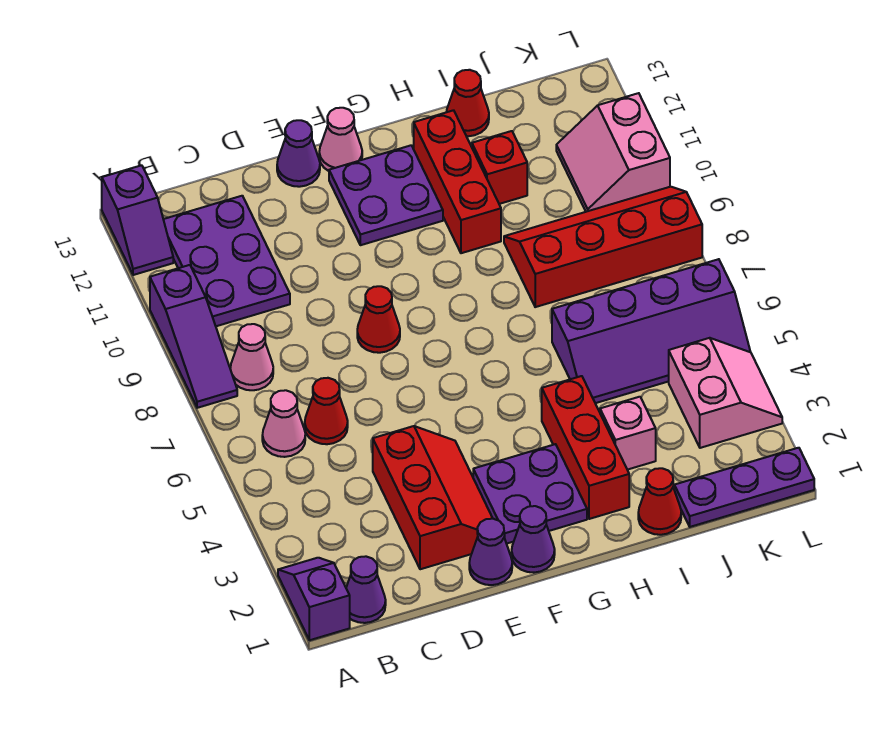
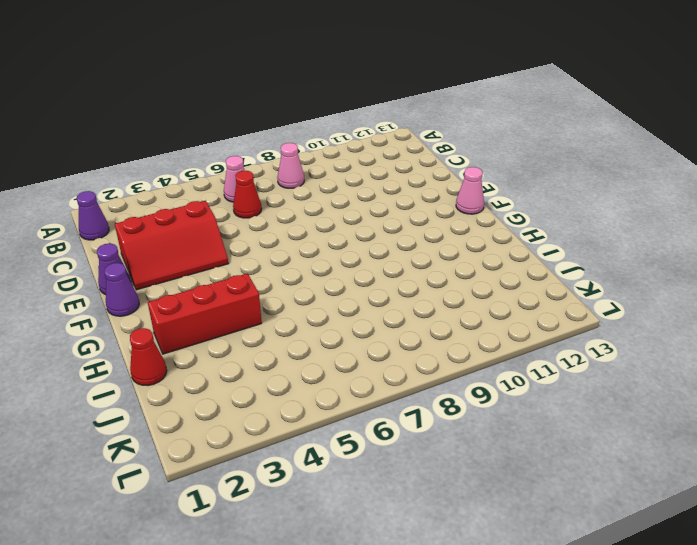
none -> purple slope A1:A2 level 1 top 1
none -> purple slope A8:A10 level 1 top 10
none -> purple slope A12:A13 level 1 top 13

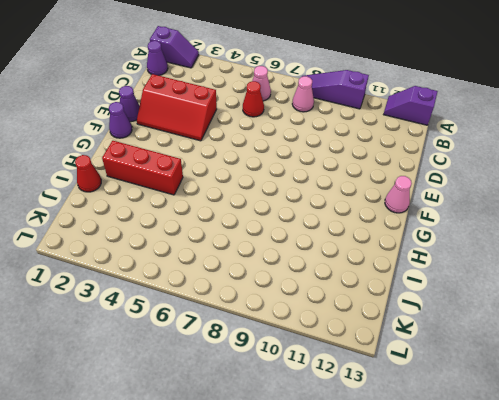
none -> purple plate B10:C12 level 1
none -> red cone E8 level 1
none -> purple cone E13 level 1

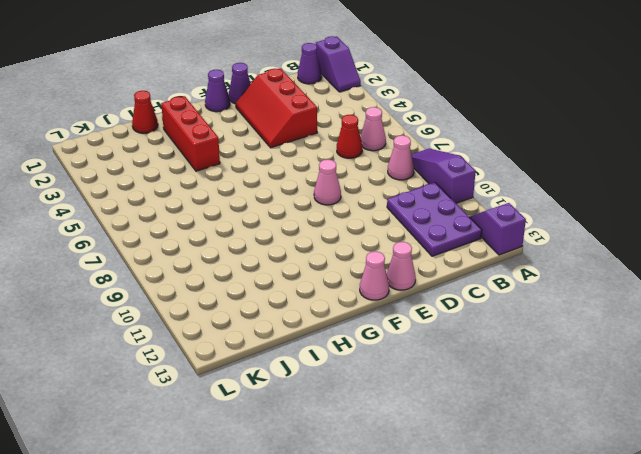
pink cone E8 level 1 -> red cone E8 level 1
pink cone E13 level 1 -> purple cone E13 level 1
none -> purple plate F2:G3 level 1
none -> purple plate F11:G12 level 1
none -> red brick H10:H12 level 1

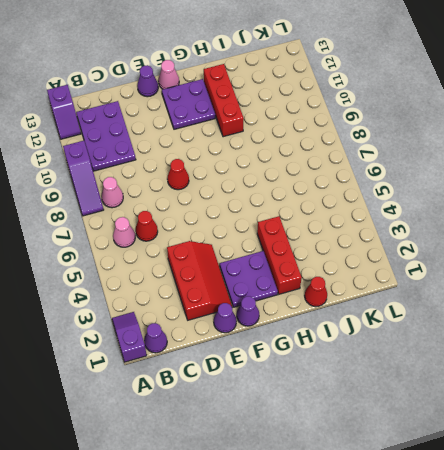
none -> pink brick I3 level 1
none -> purple slope I5:L6 level 1 top 6
none -> red slope I8:L9 level 1 top 8

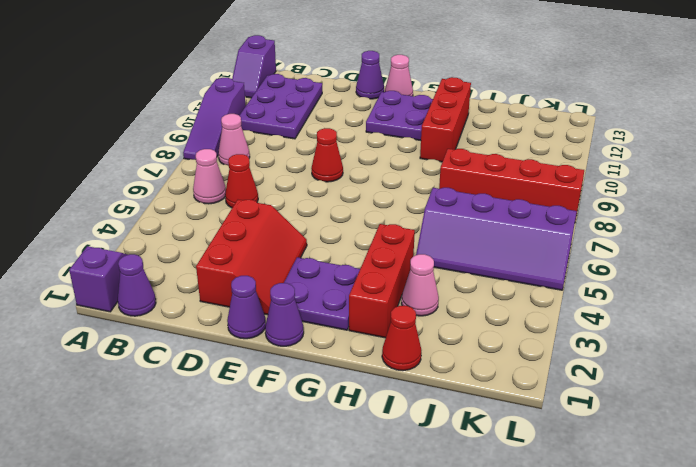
pink cone I3 level 1 -> pink brick I3 level 1
none -> red brick I11 level 1
none -> red cone I13 level 1
none -> purple plate J1:L1 level 1

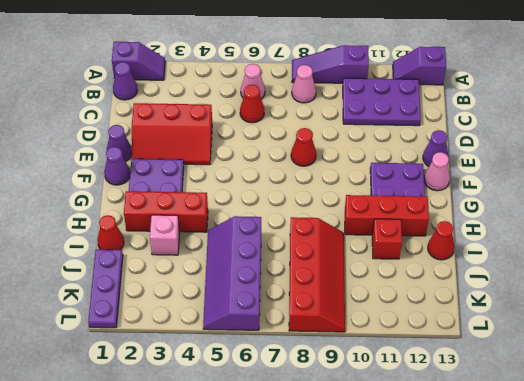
none -> pink slope K3:L4 level 1 top K
none -> pink slope K10:L11 level 1 top L

